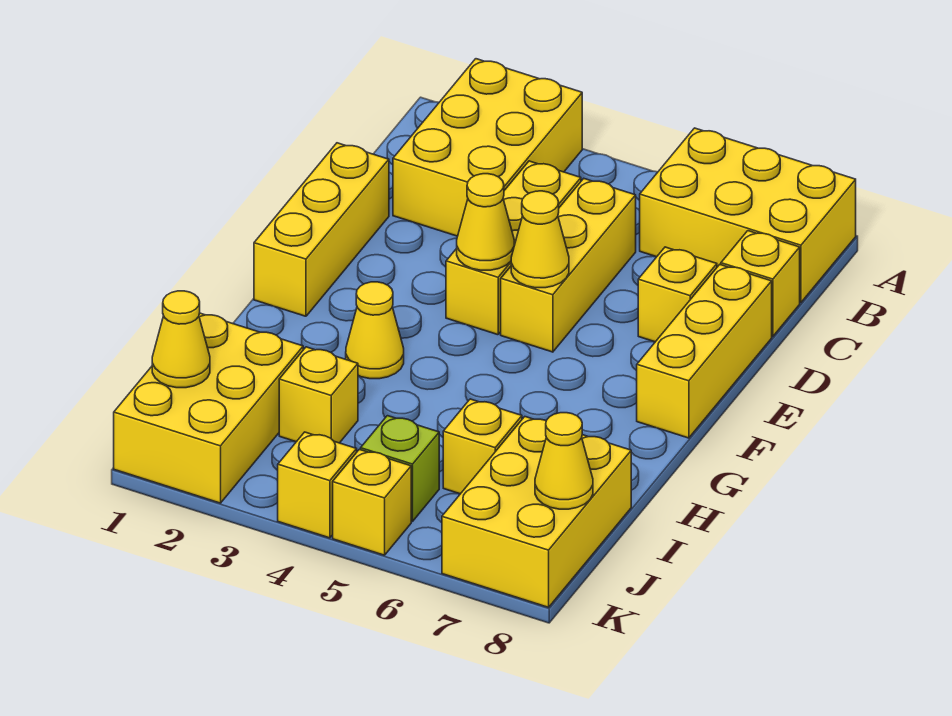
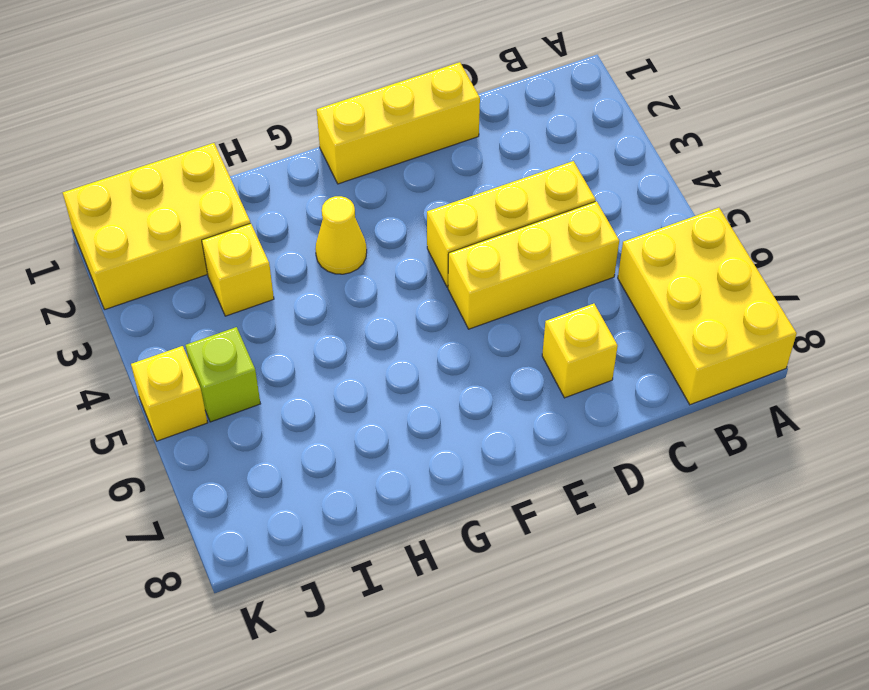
none -> yellow brick A2:C3 level 1
none -> yellow brick C8 level 1
none -> yellow brick D8:F8 level 1

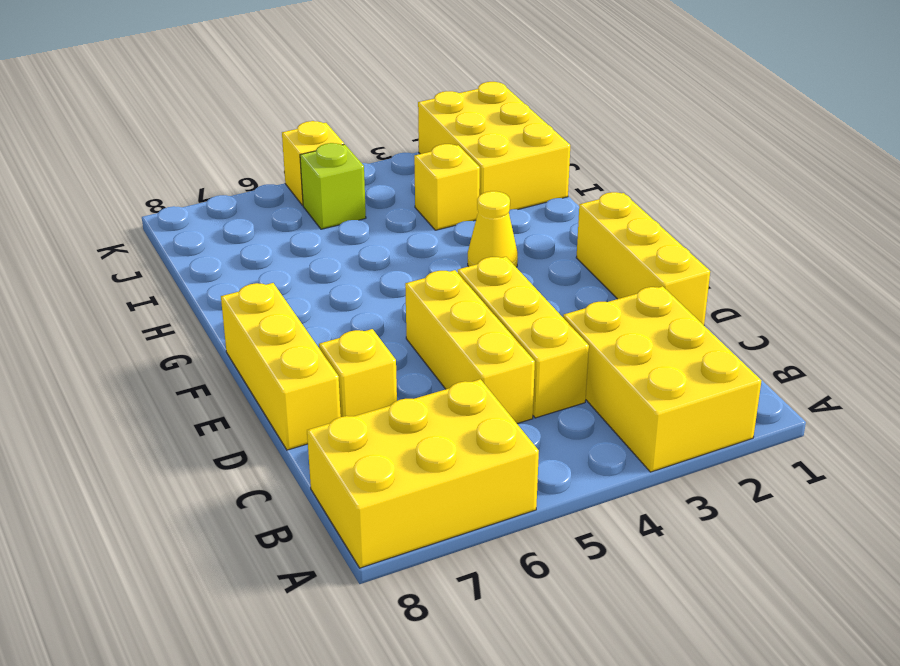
none -> yellow brick C8 level 1
none -> yellow brick I6 level 1
none -> yellow brick I7:K8 level 1

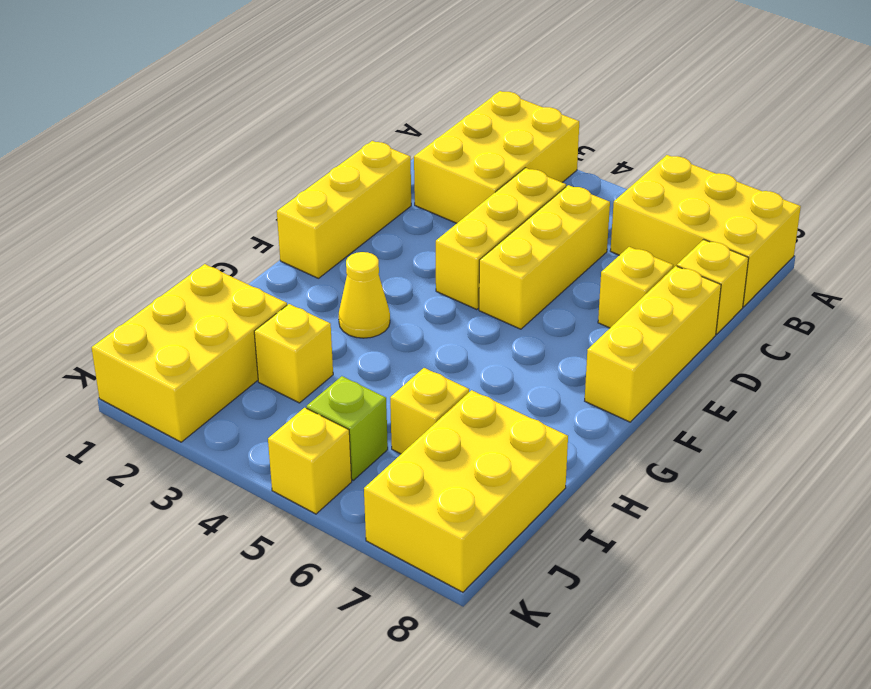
none -> yellow brick K4 level 1
none -> yellow cone E4 level 2
none -> yellow cone E5 level 2

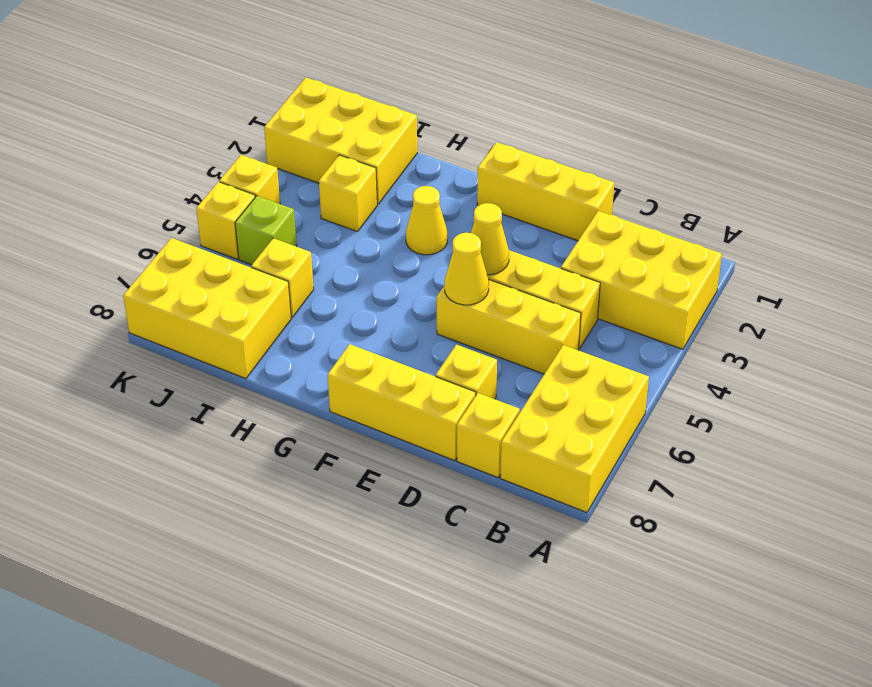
none -> yellow cone J1 level 2
none -> yellow cone J8 level 2

